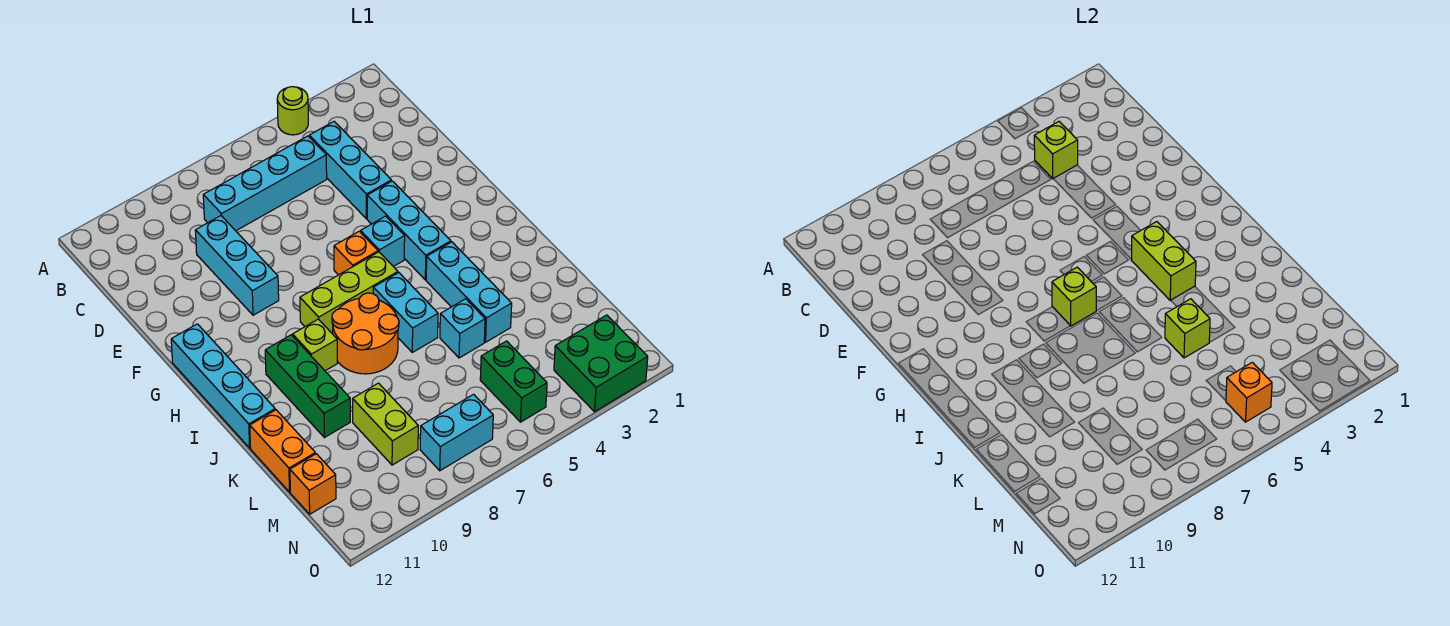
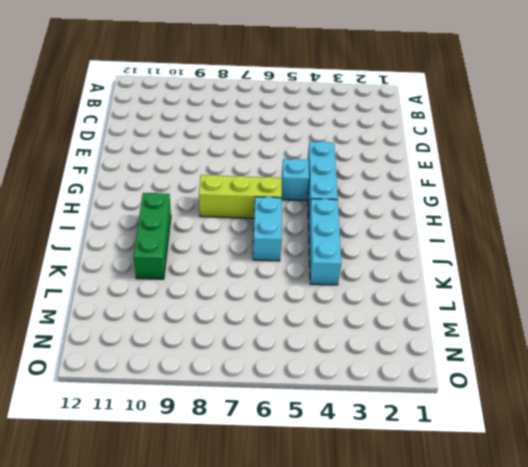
none -> lime round brick A4 level 1
none -> cyan brick C4:E4 level 1
none -> cyan brick C5:C8 level 1

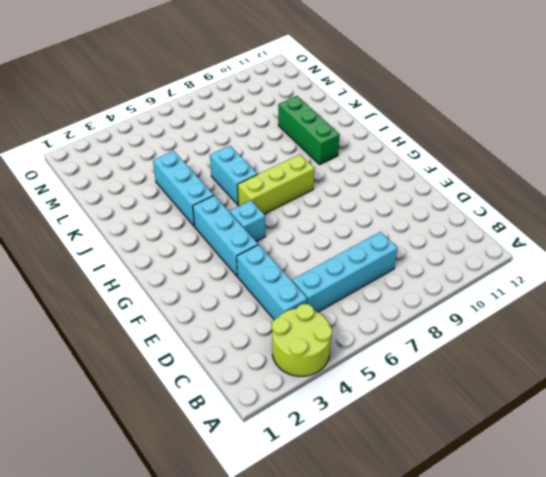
lime round brick A3:B4 level 1 -> lime round brick A4 level 1
none -> cyan brick D9:F9 level 1
none -> orange brick G6 level 1
none -> cyan brick G12:J12 level 1

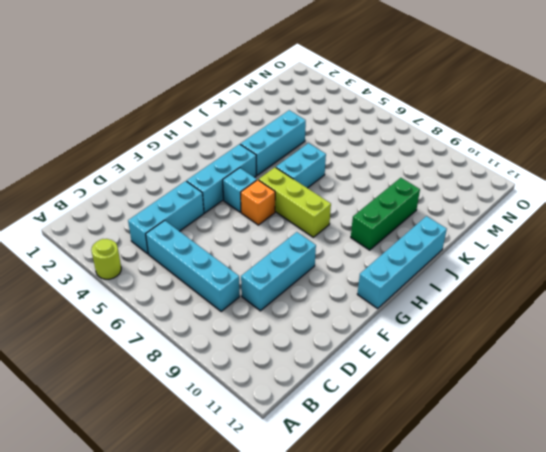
none -> orange round brick I7:J8 level 1
none -> lime brick I9 level 1
none -> cyan brick K5 level 1

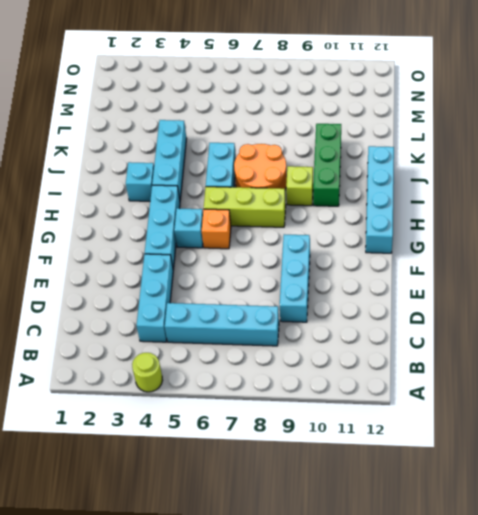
cyan brick I3 level 1 -> cyan brick K5 level 1
none -> orange brick K12:L12 level 1
none -> lime brick L9:M9 level 1
none -> green brick M5:N5 level 1

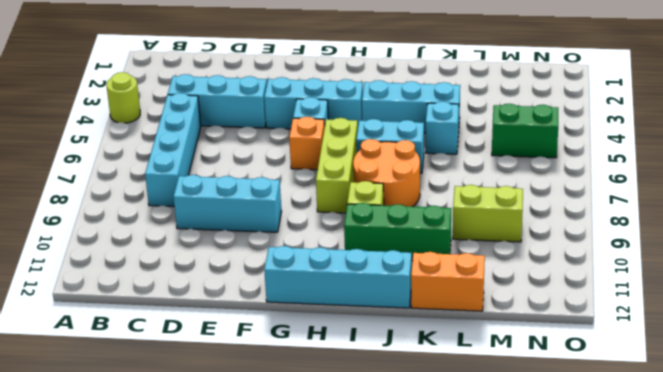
none -> orange brick M12 level 1
none -> green brick N2:O3 level 1
none -> cyan brick N7:N8 level 1

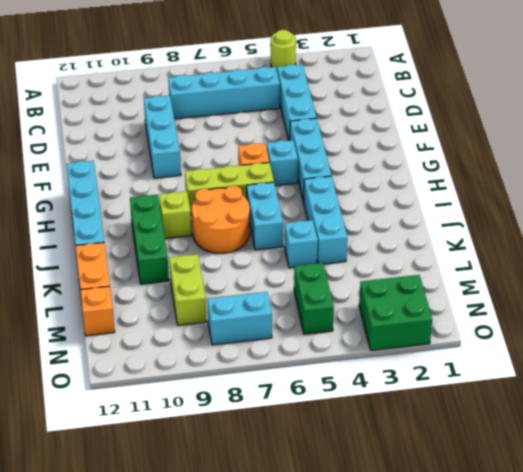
none -> lime brick C4 level 2
none -> lime brick H4:I4 level 2
none -> lime brick H7 level 2

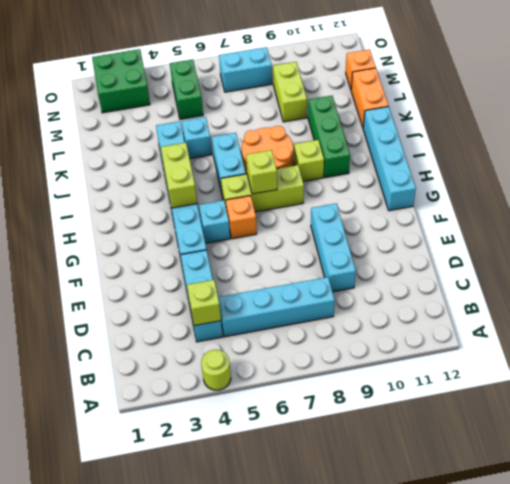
none -> lime brick K5 level 2
none -> orange brick N5 level 2

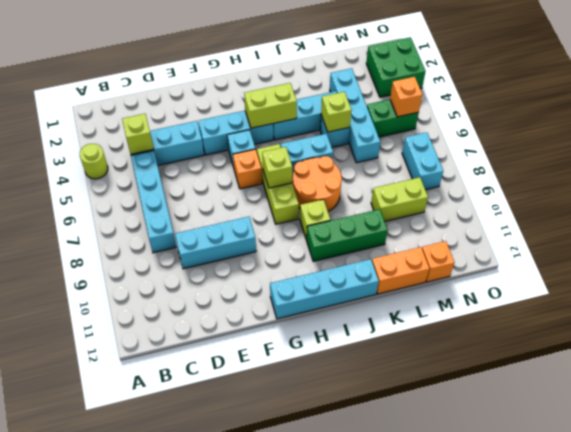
cyan brick L3:L6 level 1 -> none

